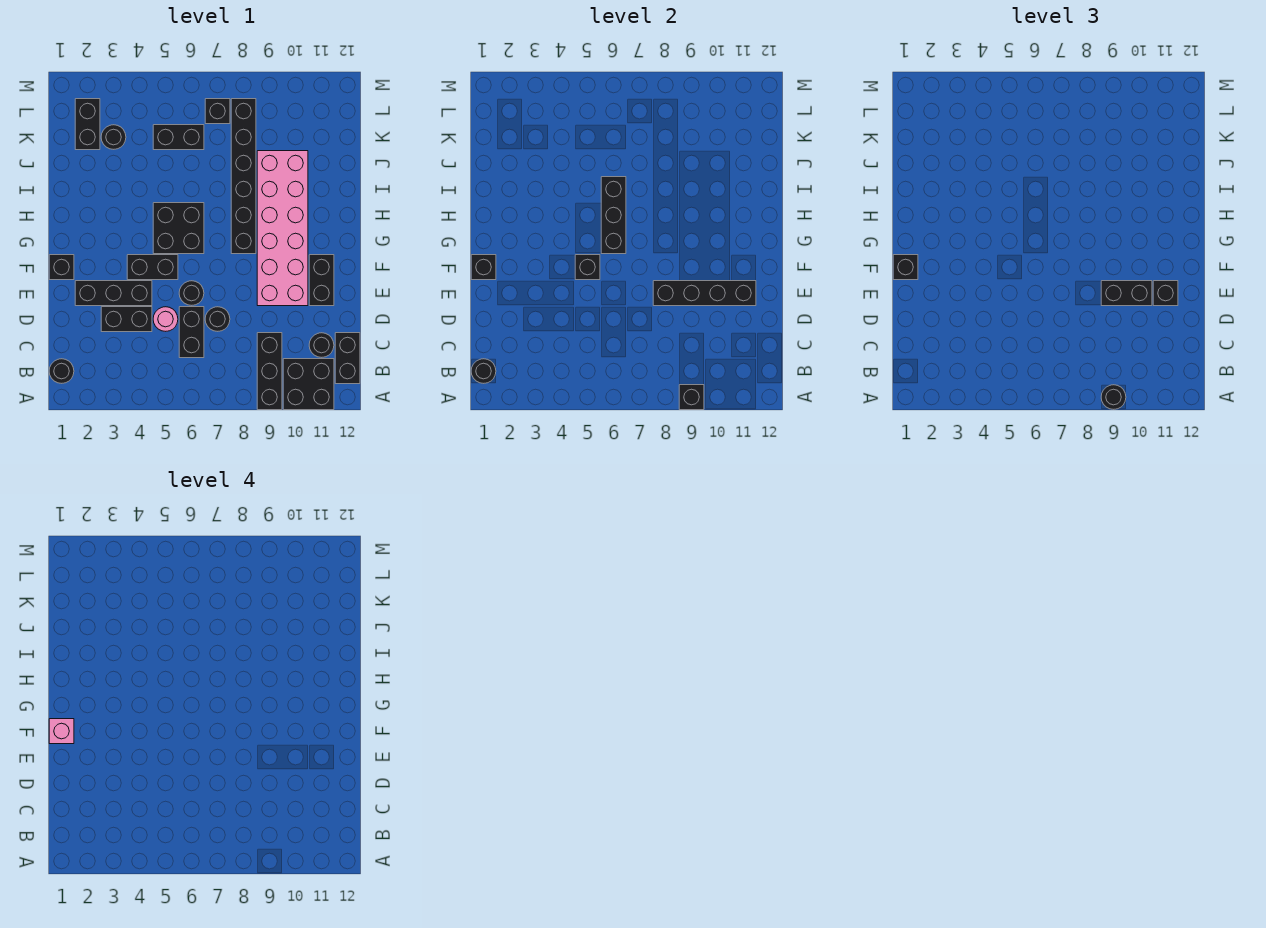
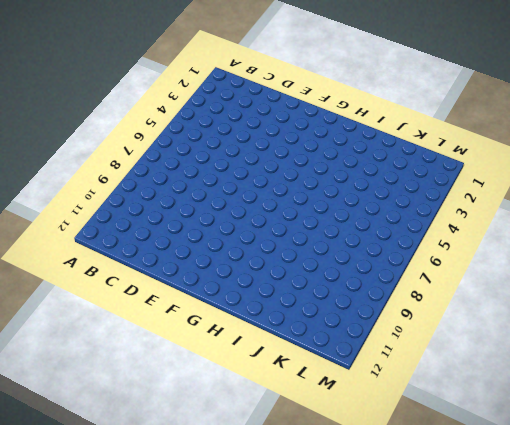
none -> black brick A9:C9 level 1
none -> black brick A10:B11 level 1
none -> black round brick B1 level 1
none -> black brick B12:C12 level 1

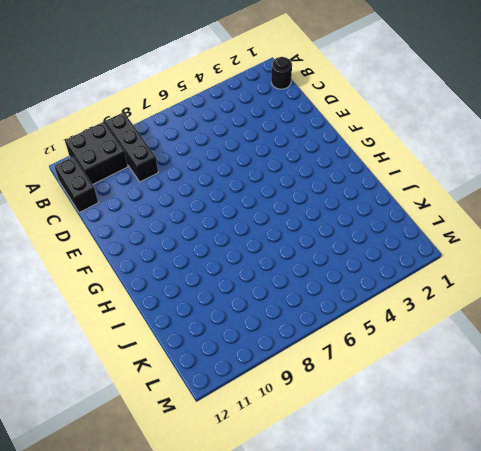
none -> black brick C6:D6 level 1
none -> black round brick C11 level 1
none -> black brick D3:D4 level 1
none -> pink round brick D5 level 1

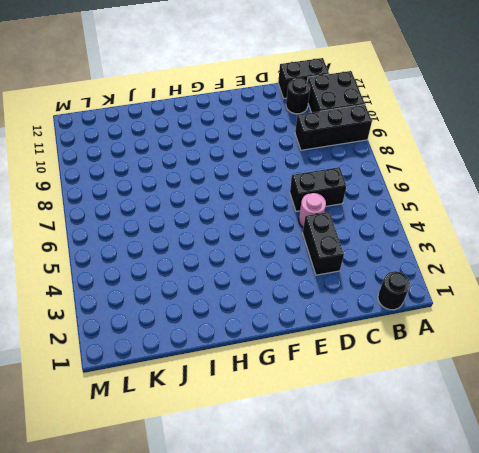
none -> black round brick D7 level 1
none -> black brick E2:E4 level 1
none -> black round brick E6 level 1
none -> pink brick E9:J10 level 1

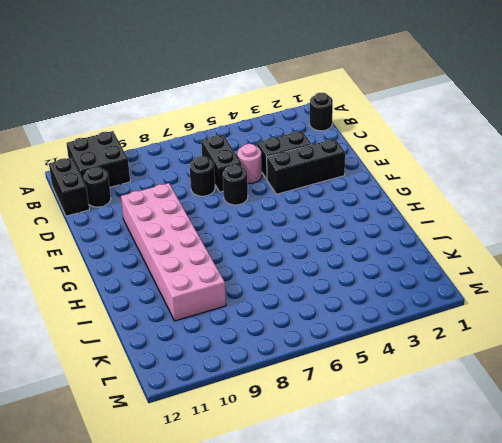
none -> black brick A9:C9 level 1
none -> black brick E11:F11 level 1
none -> black brick F1 level 1
none -> black brick F4:F5 level 1

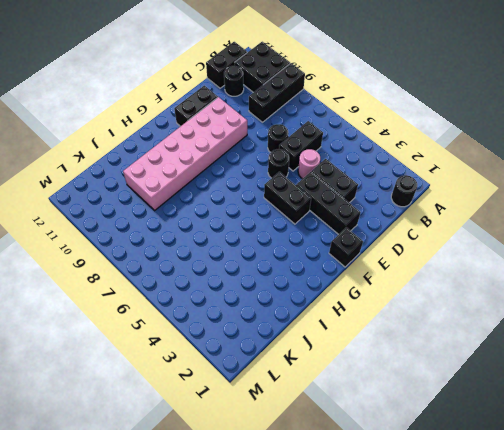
none -> black brick G5:H6 level 1
none -> black brick G8:L8 level 1
none -> black brick K2:L2 level 1
none -> black round brick K3 level 1

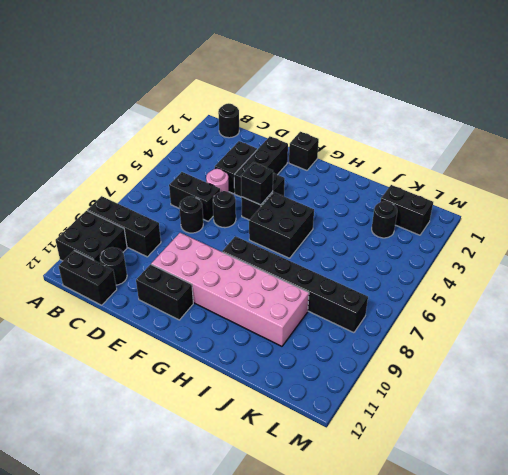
none -> black brick K5:K6 level 1
none -> black brick L7 level 1
none -> black brick A9 level 2
none -> black round brick B1 level 2

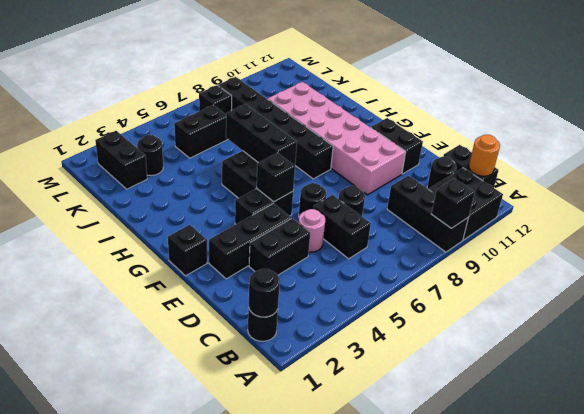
orange round brick B12 level 2 -> none
none -> black brick E8:E11 level 2
none -> black brick F1 level 2
none -> black round brick A9 level 3
none -> black brick E9:E10 level 3

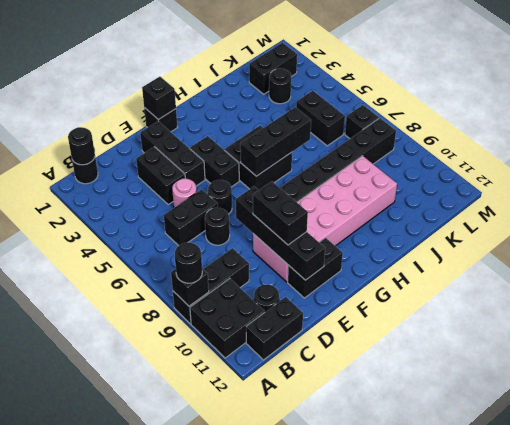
none -> black brick F5 level 2
none -> black brick E11 level 3
none -> black brick F1 level 3
none -> pink brick F1 level 4

